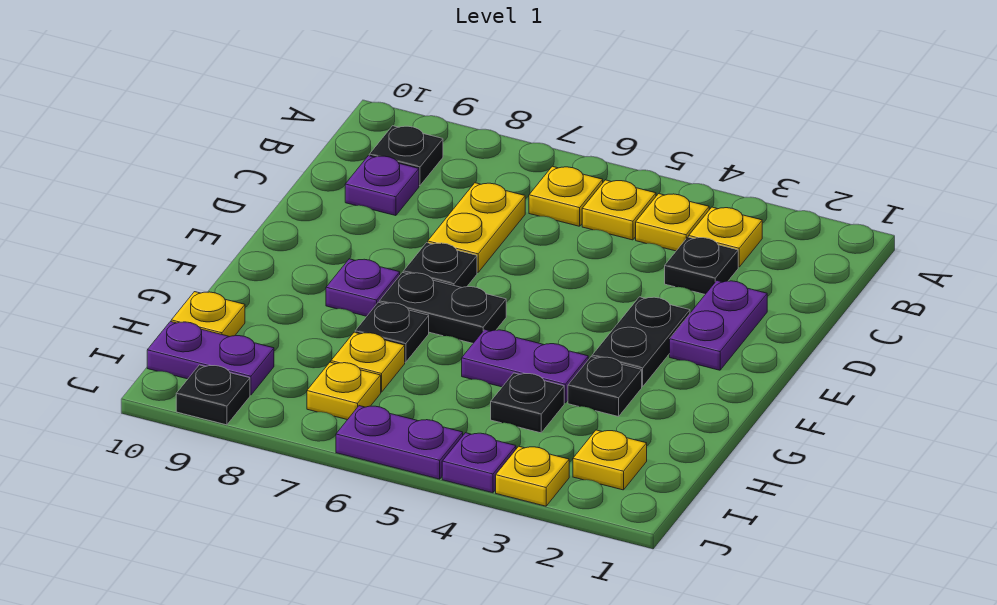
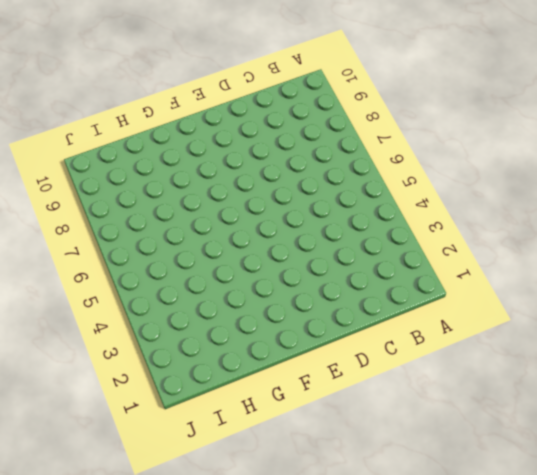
none -> yellow plate B3 level 1
none -> yellow plate B4 level 1
none -> yellow plate B5 level 1

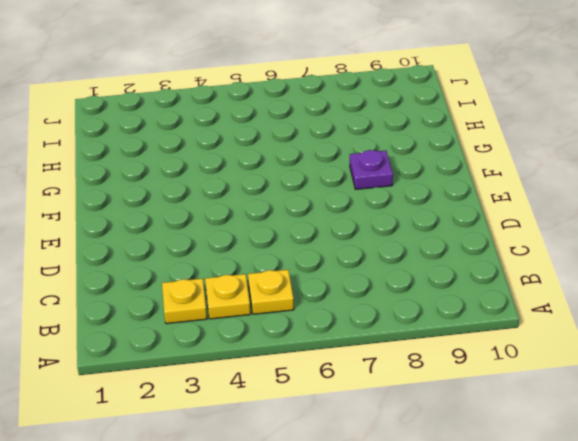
none -> yellow plate B6 level 1
none -> black plate B9 level 1
none -> black plate C3 level 1

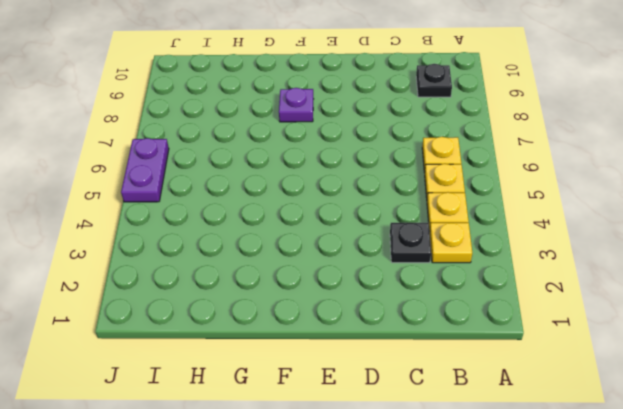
none -> yellow plate C7:D7 level 1
none -> purple plate C9 level 1
none -> purple plate D2:E2 level 1

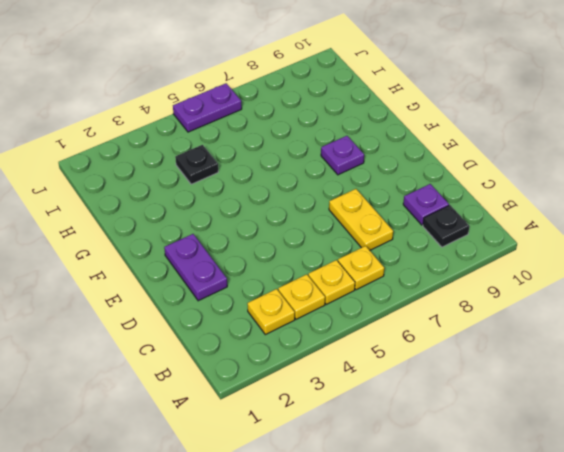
none -> black plate C3 level 1
none -> black plate E3:F3 level 1
none -> black plate E7 level 1

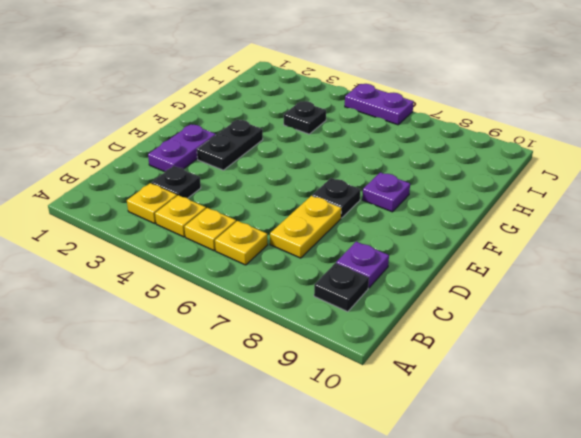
none -> black plate F6:F7 level 1
none -> black plate G3 level 1
none -> purple plate G4:G5 level 1

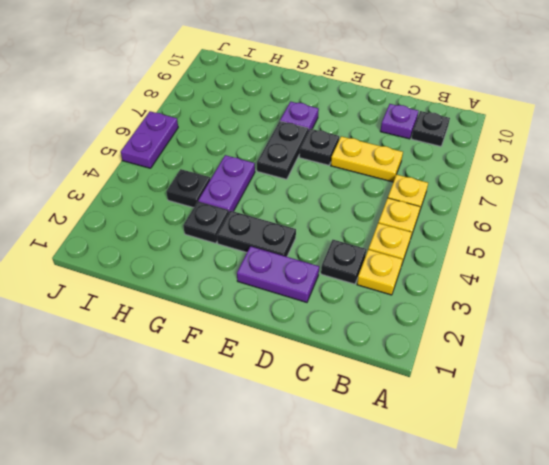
none -> black plate G7 level 1
none -> yellow plate H7 level 1
none -> yellow plate H10 level 1

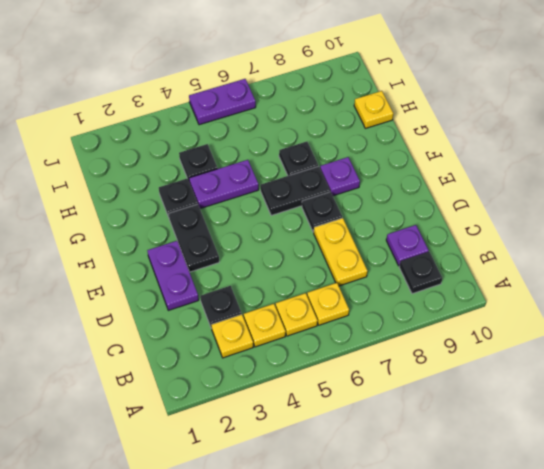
none -> yellow plate H7 level 1
none -> yellow plate I2 level 1
none -> yellow plate I7 level 1

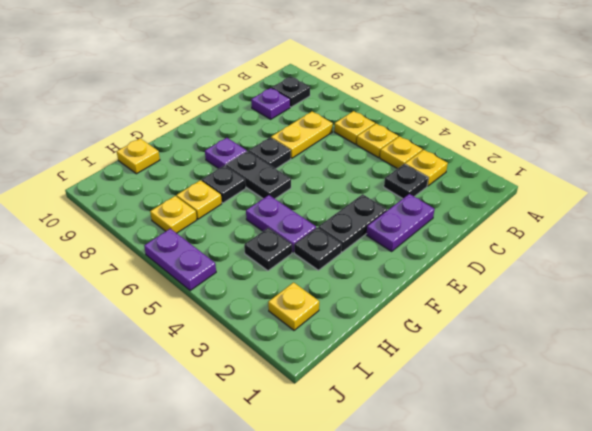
none -> purple plate I9:I10 level 1
none -> yellow plate J3 level 1
none -> purple plate J4 level 1

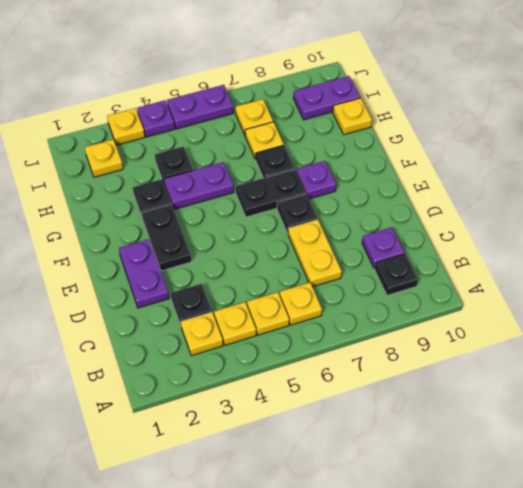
none -> black plate J9 level 1

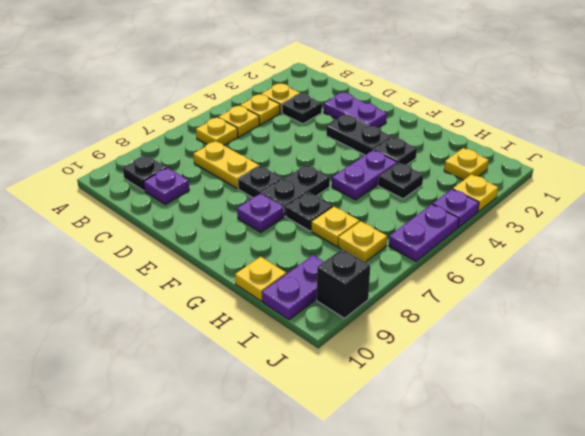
black brick J9 level 1 -> black plate J9 level 1

